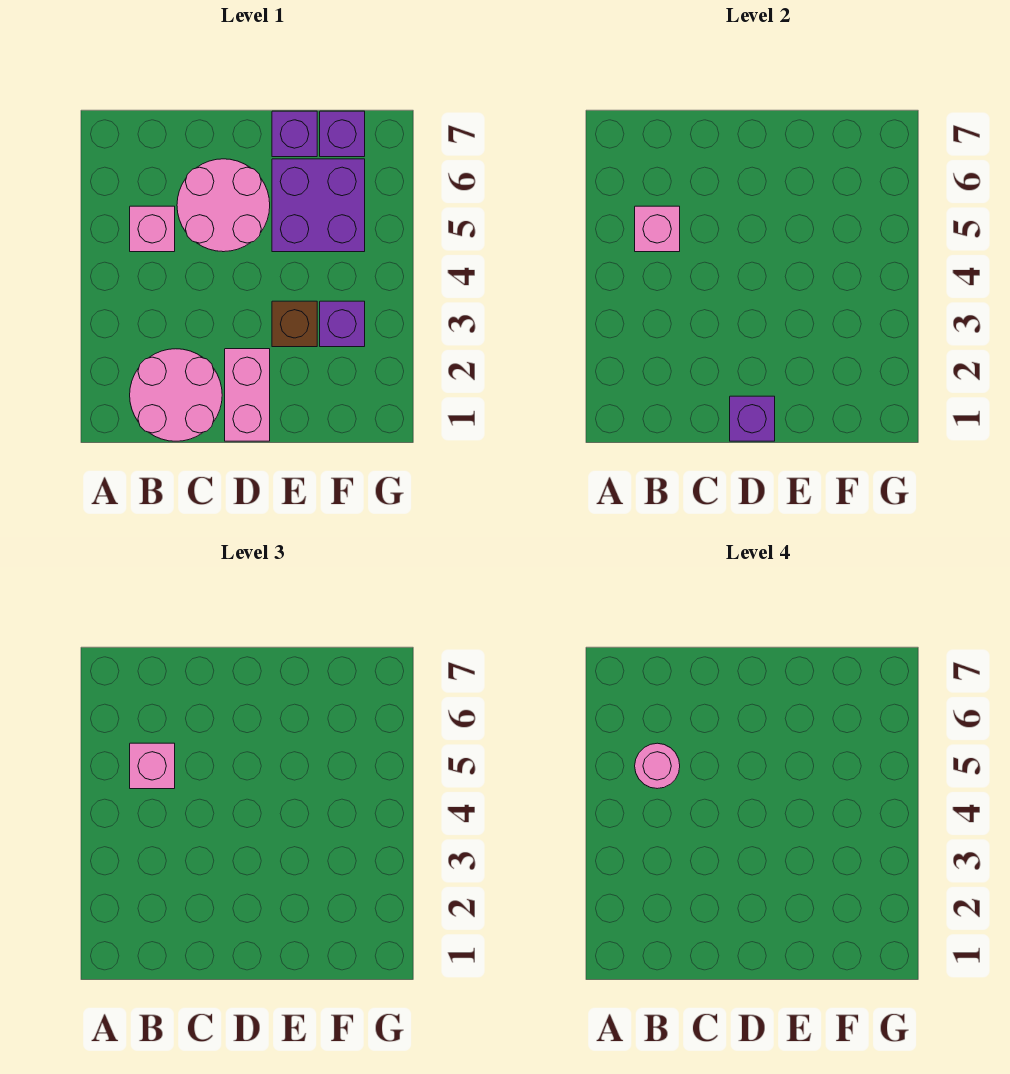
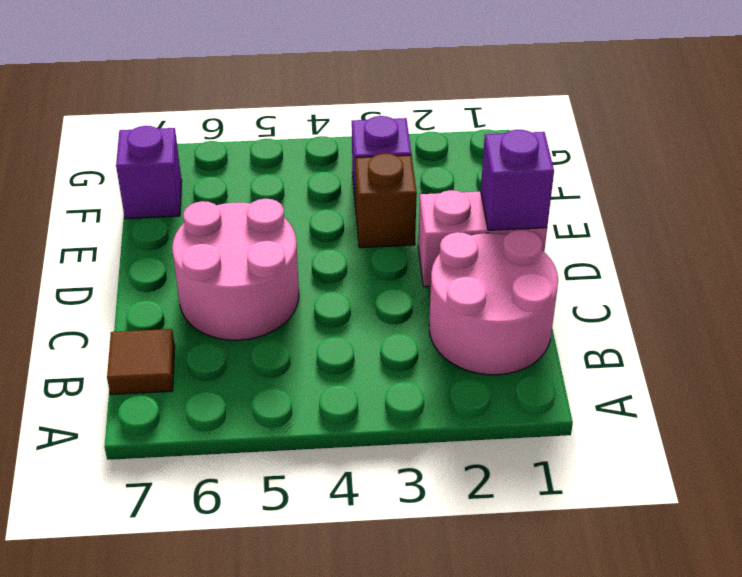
brown tile B7 level 1 -> none
none -> pink brick B5 level 1
none -> purple brick E5:F6 level 1
none -> purple brick E7 level 1

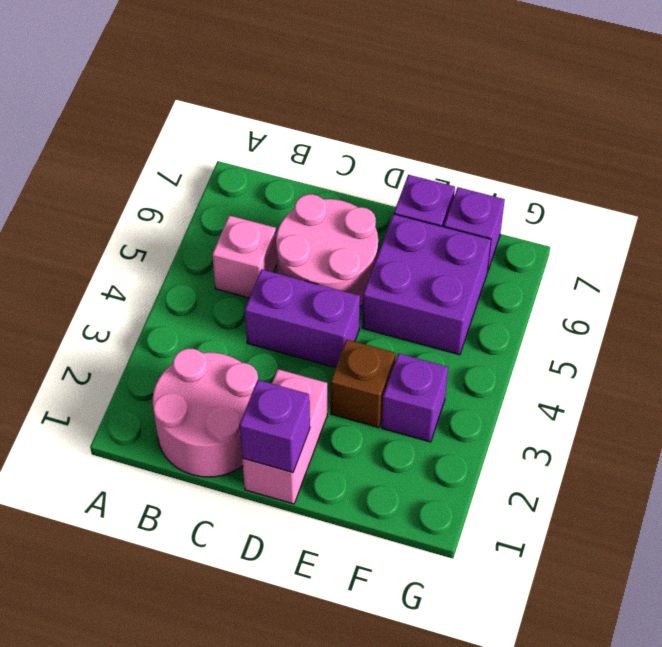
purple brick C4:D4 level 1 -> none
none -> pink brick B5 level 2
none -> pink brick B5 level 3
none -> pink round brick B5 level 4

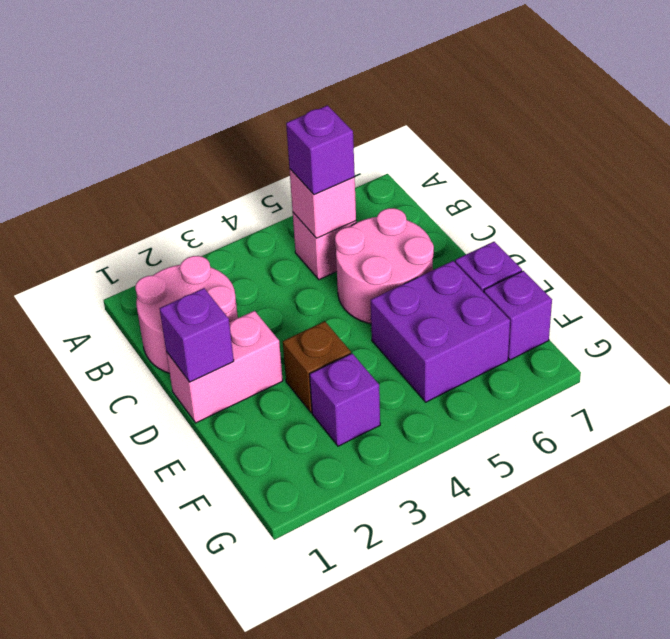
purple brick B5 level 3 -> pink brick B5 level 3
none -> pink round brick B5 level 4

